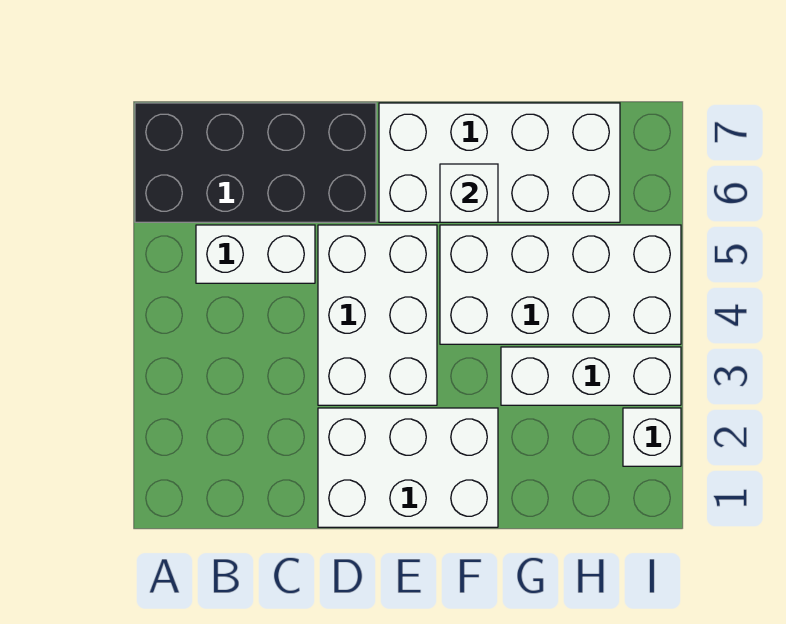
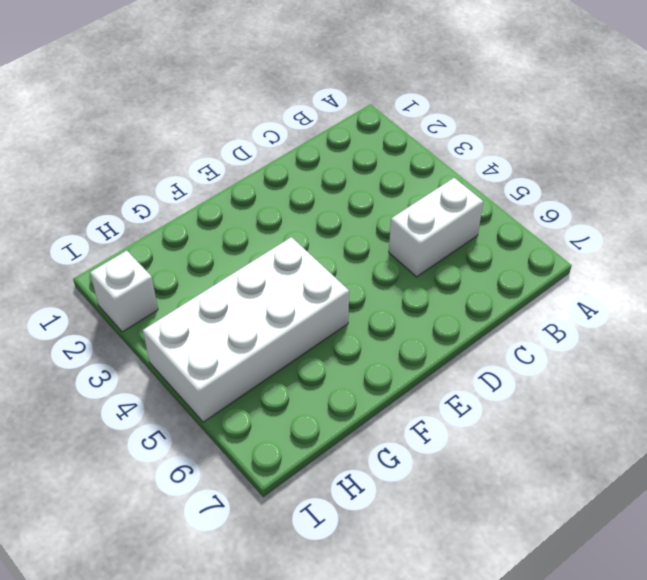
none -> black brick A6:D7 level 1
none -> white brick D1:F2 level 1

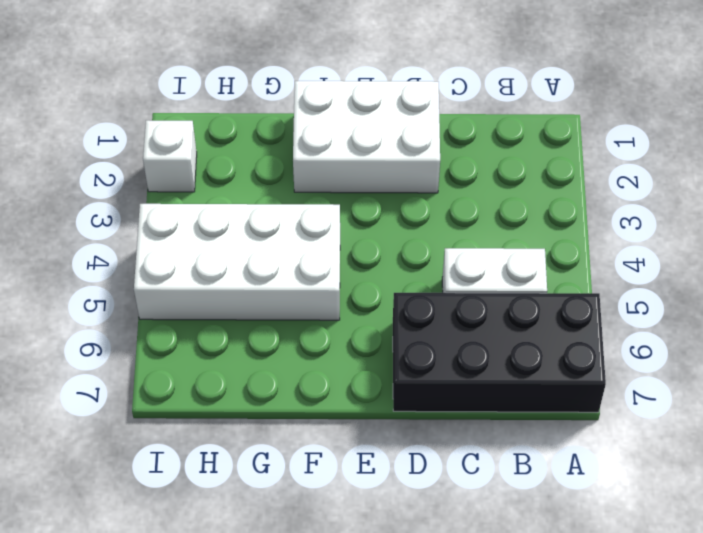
none -> white brick D3:E5 level 1
none -> white brick E6:H7 level 1

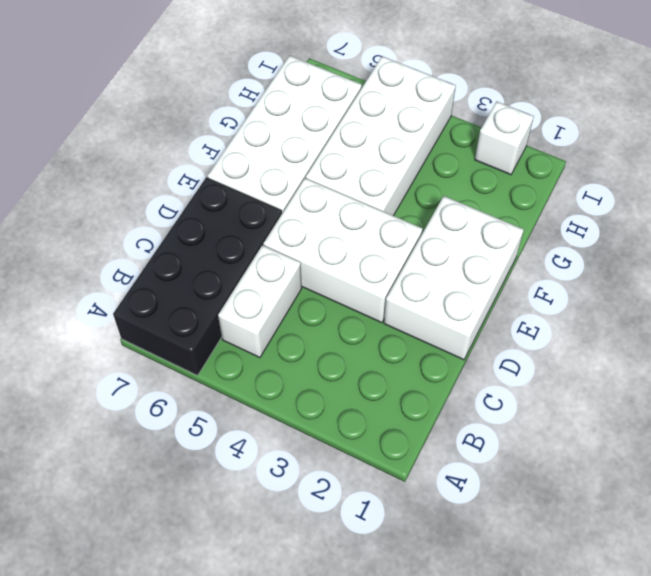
none -> white brick G3:I3 level 1
none -> white brick F6 level 2

